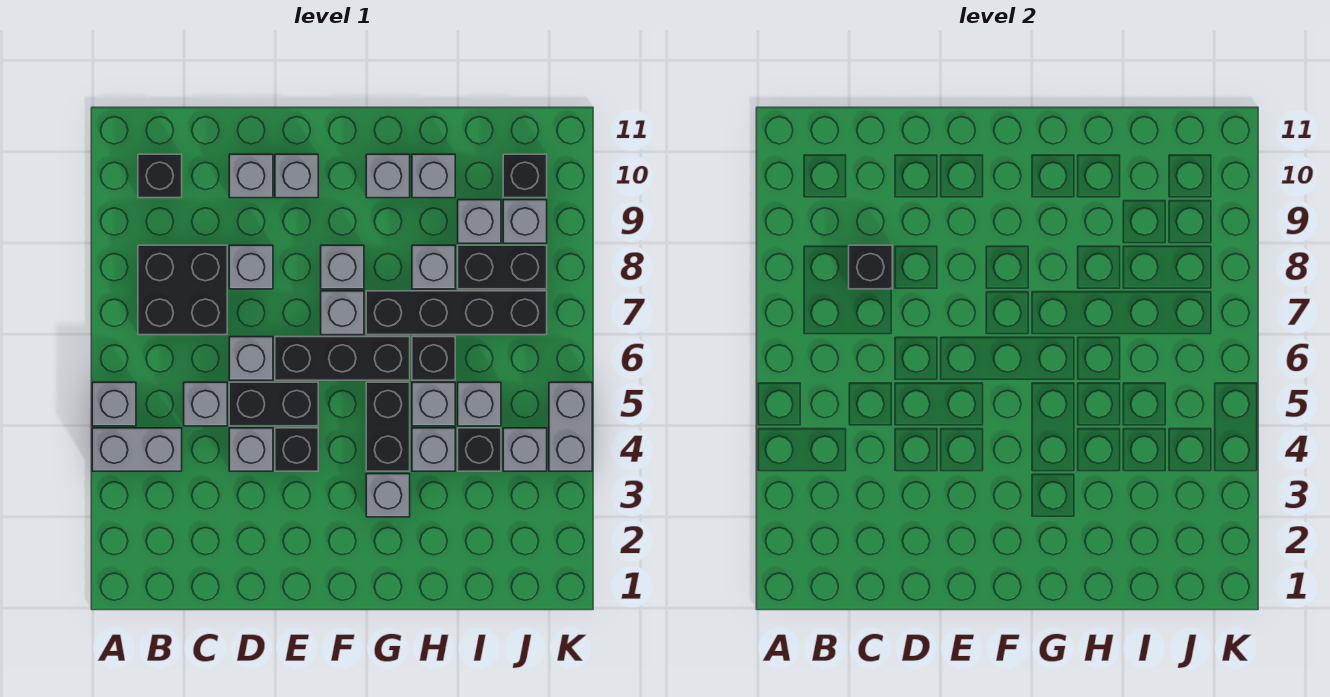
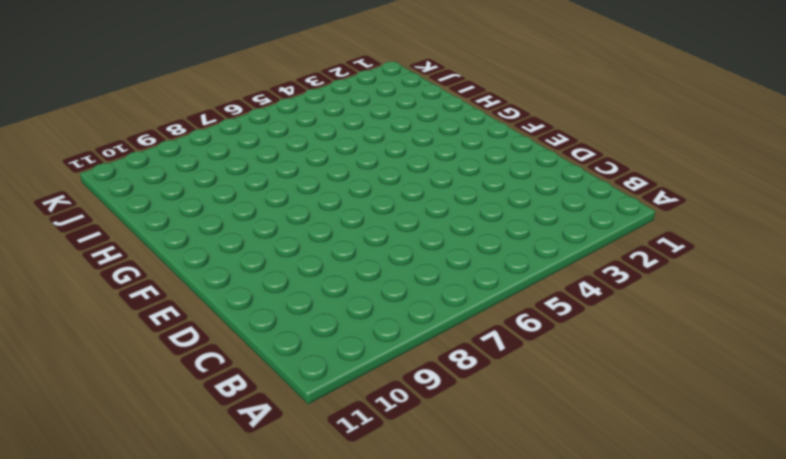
none -> grey brick A4:B4 level 1
none -> grey brick A5 level 1
none -> black brick B7:C8 level 1
none -> black brick B10 level 1

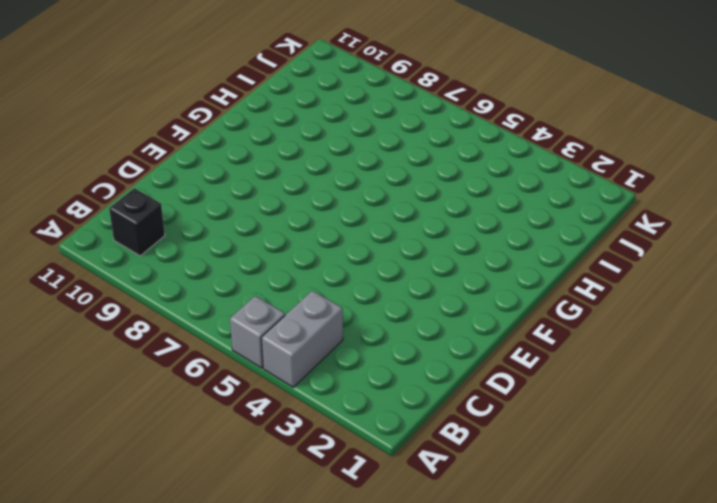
none -> black brick B7:C8 level 1
none -> grey brick C5 level 1
none -> grey brick D4 level 1
none -> black brick D5:E5 level 1

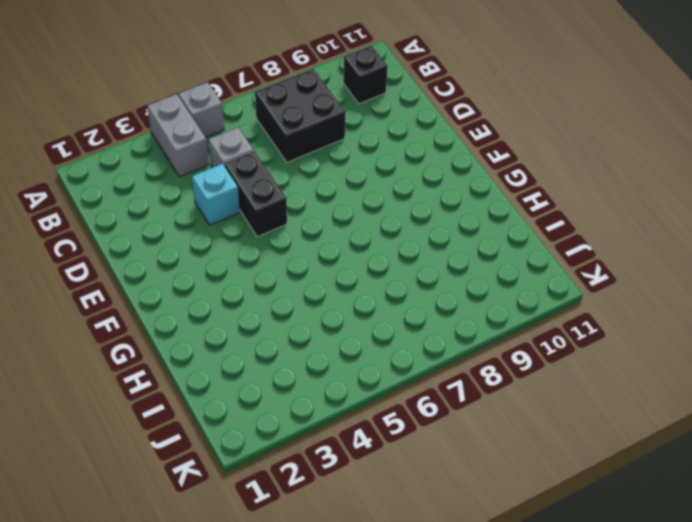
cyan brick D4 level 1 -> grey brick D4 level 1
none -> grey brick D6 level 1
none -> grey brick D8 level 1
none -> grey brick D10 level 1
none -> black brick E4 level 1

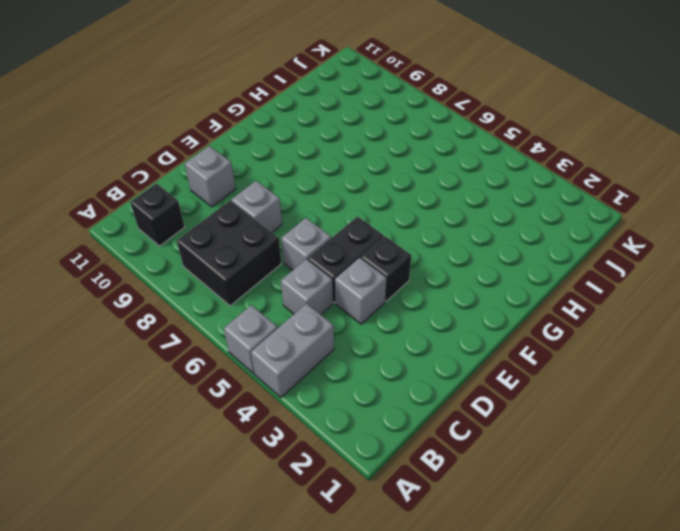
none -> black brick E6:G6 level 1
none -> grey brick E10 level 1
none -> grey brick F7 level 1
none -> grey brick F8 level 1

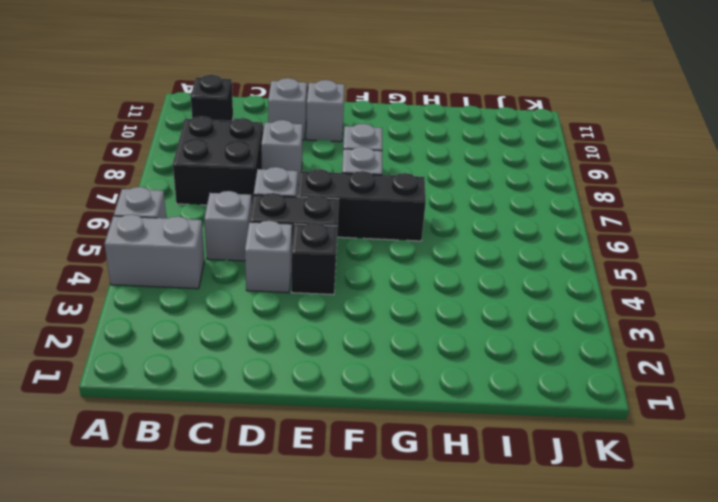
none -> grey brick G3 level 1
none -> black brick G4:G5 level 1
none -> black brick G7:J7 level 1
none -> grey brick G10 level 1

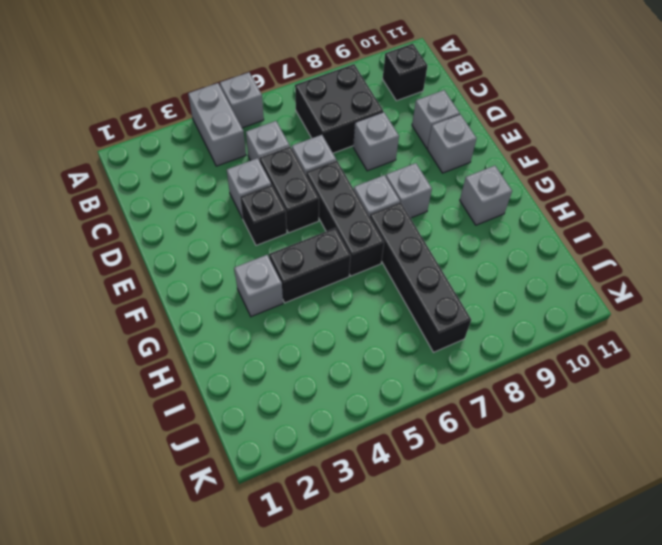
none -> grey brick H4 level 1
none -> grey brick H5 level 1
none -> black brick H6 level 1
none -> grey brick H8 level 1

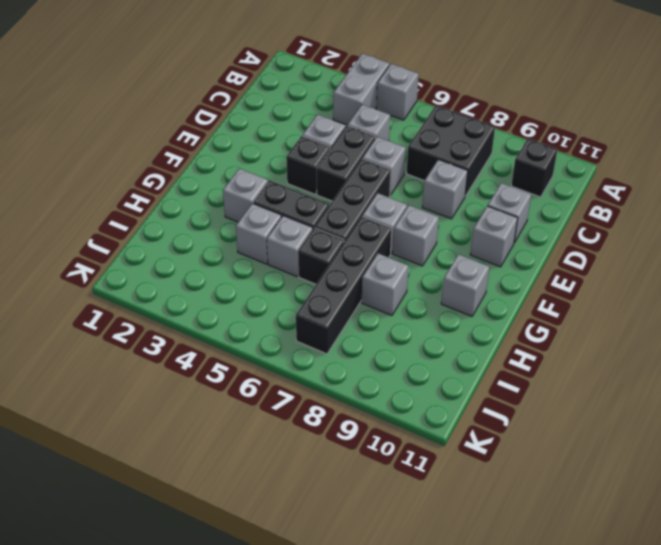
none -> grey brick H10 level 1
none -> black brick I4 level 1
none -> grey brick I5 level 1
none -> black brick I8:J8 level 1

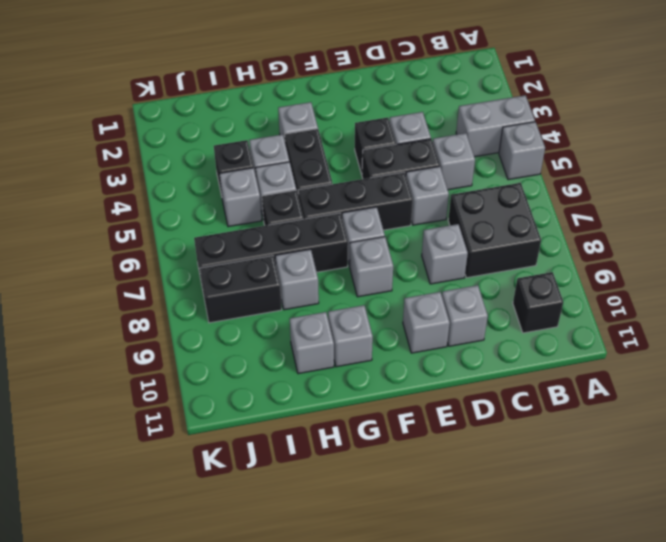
none -> grey brick I9 level 1
none -> grey brick J4 level 1
none -> grey brick J9 level 1
none -> black brick J10 level 1

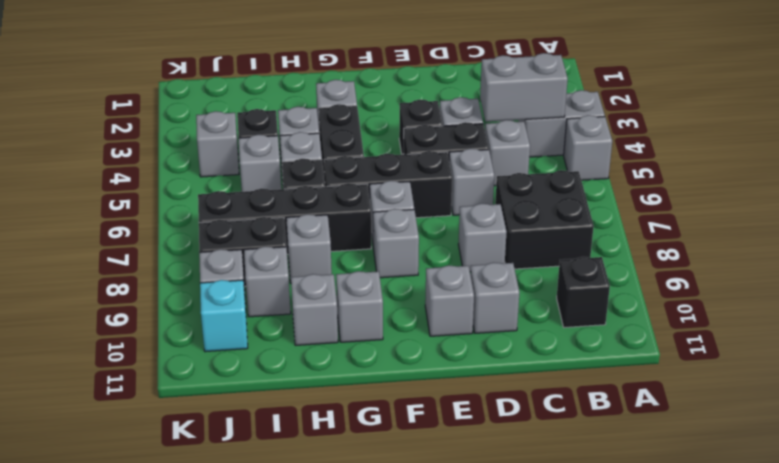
grey brick B4:C4 level 2 -> grey brick K4:K5 level 1
cyan brick J10 level 1 -> black brick J10 level 1
none -> black brick C8 level 2

